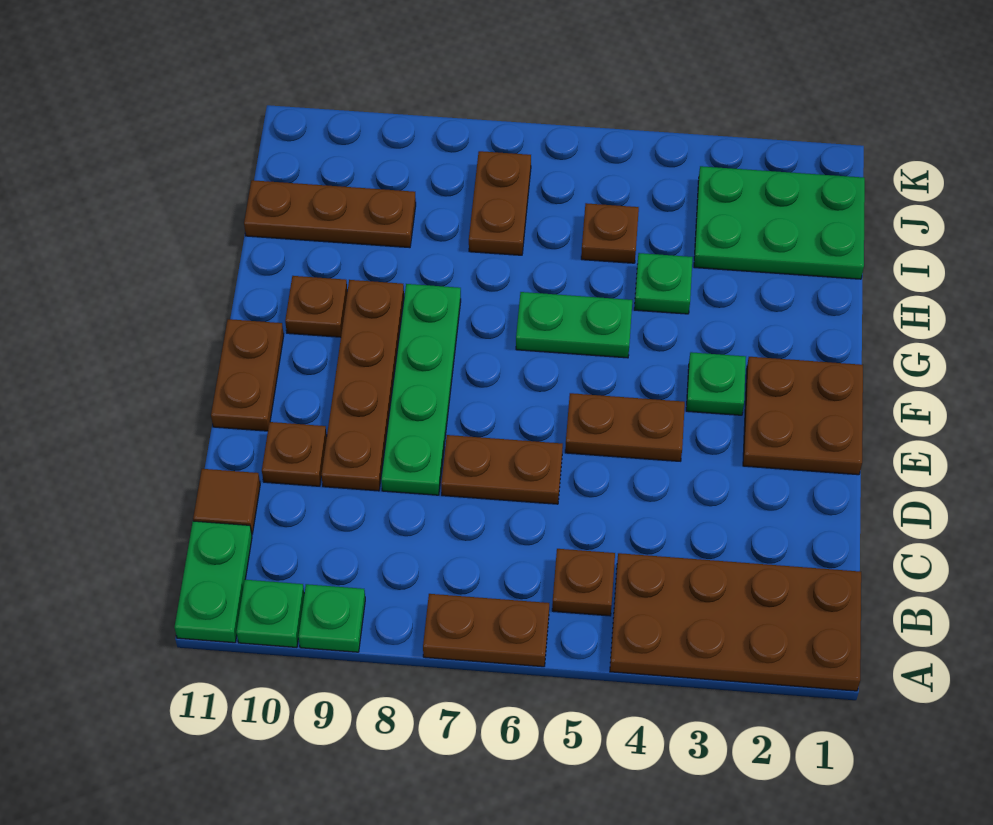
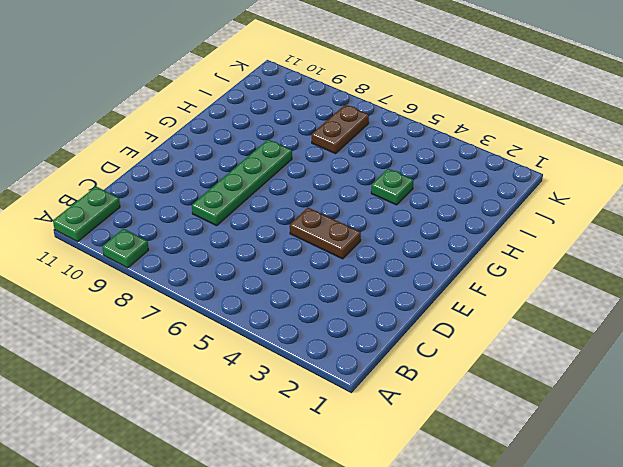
none -> brown plate A1:B4 level 1
none -> brown plate A6:A7 level 1
none -> green plate A10 level 1

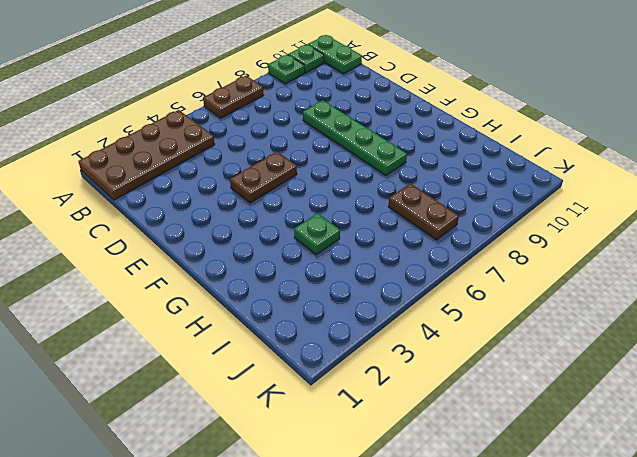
none -> brown plate B5 level 1
none -> brown tile C11 level 1
none -> brown plate D6:D7 level 1

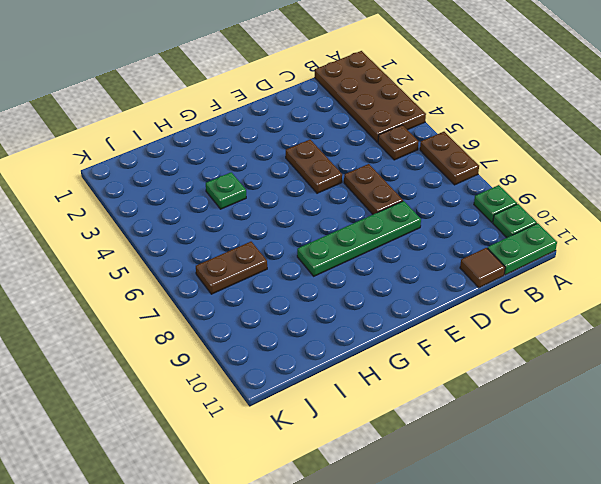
none -> brown plate D9:G9 level 1
none -> brown plate D10 level 1
none -> brown plate E1:F2 level 1

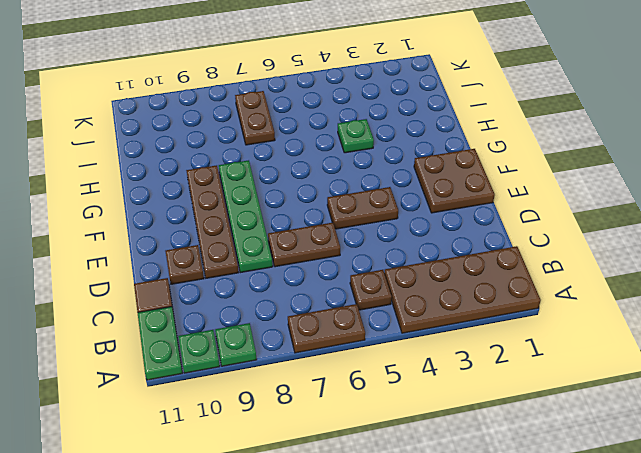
none -> brown plate E11:F11 level 1
none -> green plate F3 level 1
none -> green plate G5:G6 level 1

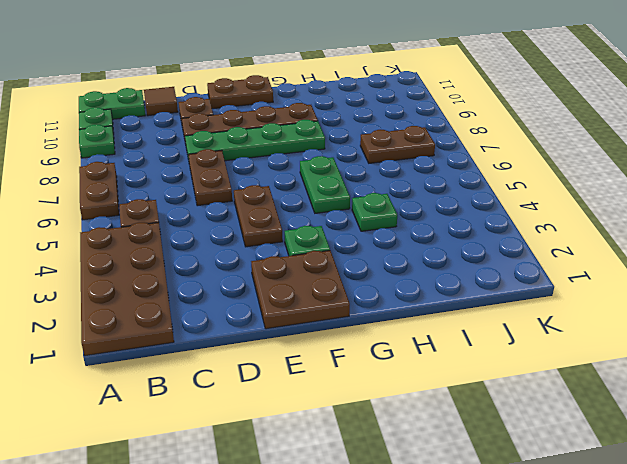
none -> brown plate G10 level 1
none -> green plate I1:J3 level 1
none -> brown plate I5 level 1

